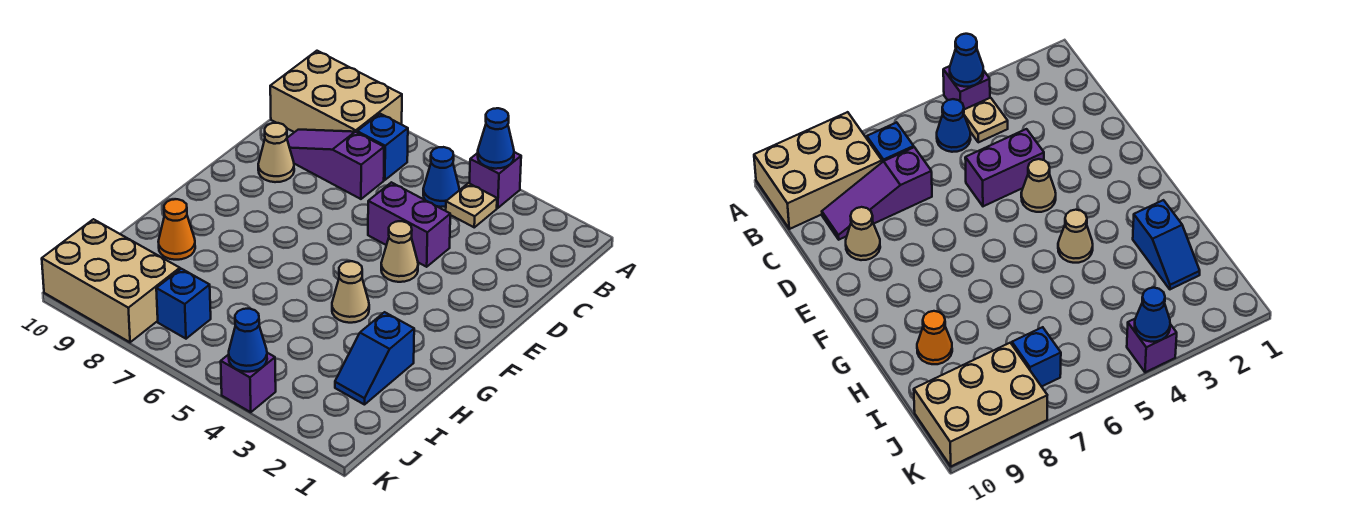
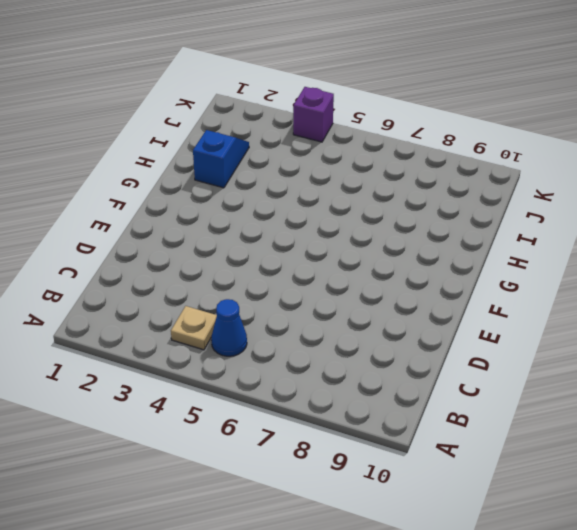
none -> purple brick A4 level 1
none -> tan brick A8:B10 level 1
none -> blue brick B7 level 1

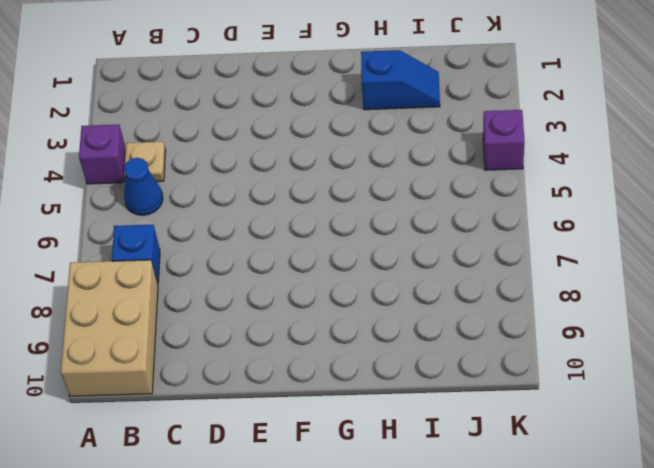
none -> purple slope C7:C9 level 1 top 7
none -> purple brick D4:D5 level 1
none -> tan cone D9 level 1

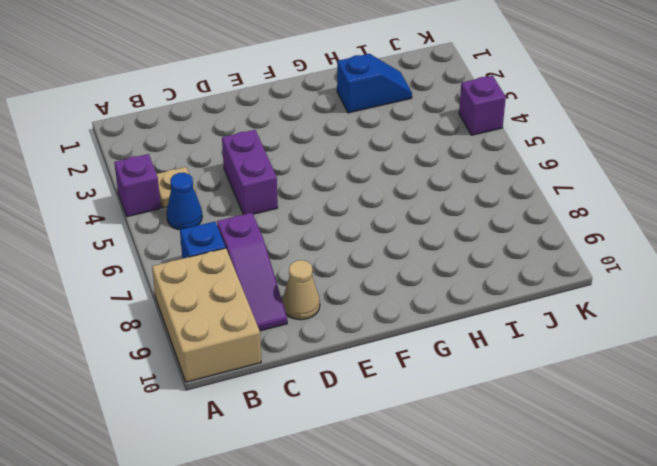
none -> tan cone E4 level 1
none -> tan cone G4 level 1
none -> orange cone H9 level 1

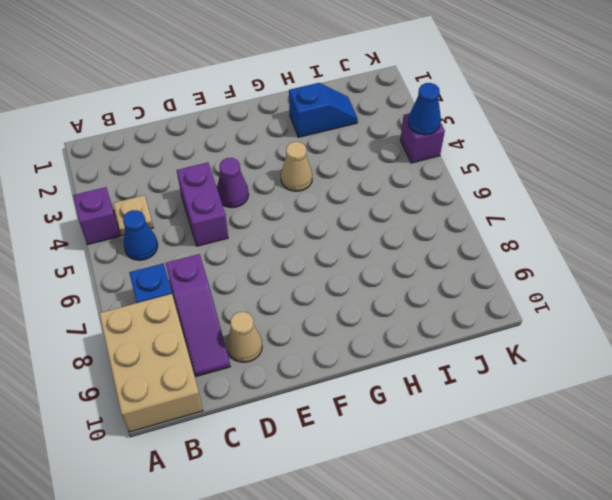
purple cone E4 level 1 -> tan cone E4 level 1
none -> orange cone H9 level 1
none -> blue brick J7 level 1
none -> tan brick J8:K10 level 1

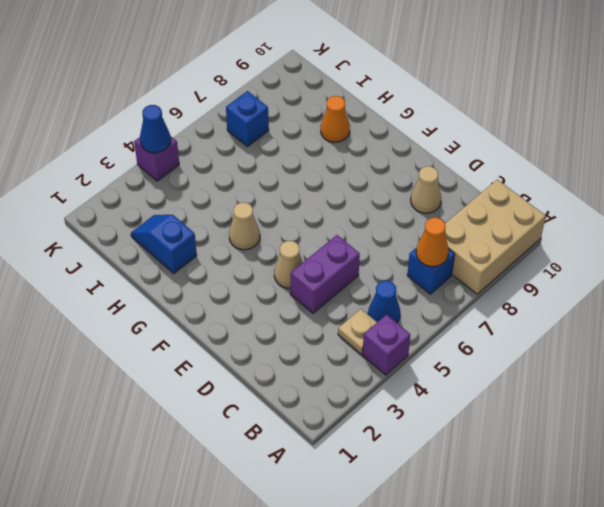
orange cone B7 level 2 -> none
none -> purple slope C7:C9 level 1 top 7
none -> tan brick J8:K10 level 1
none -> blue cone A4 level 2

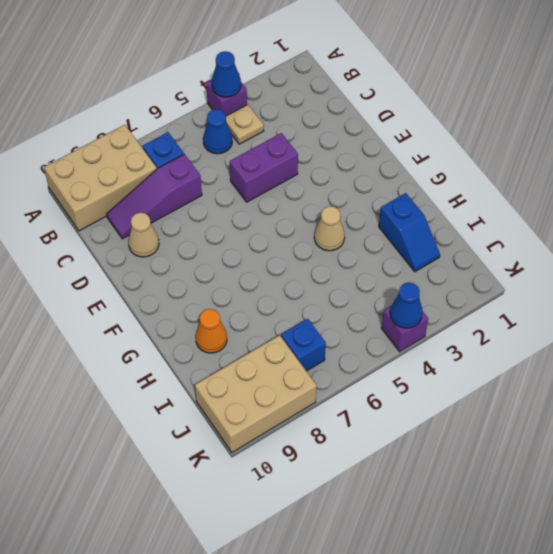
none -> tan cone E4 level 1

